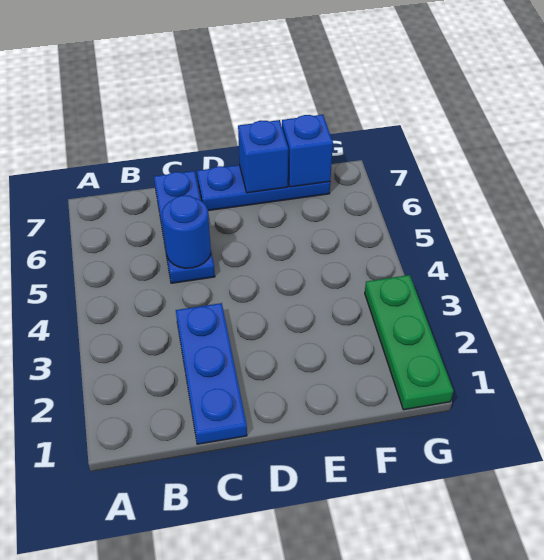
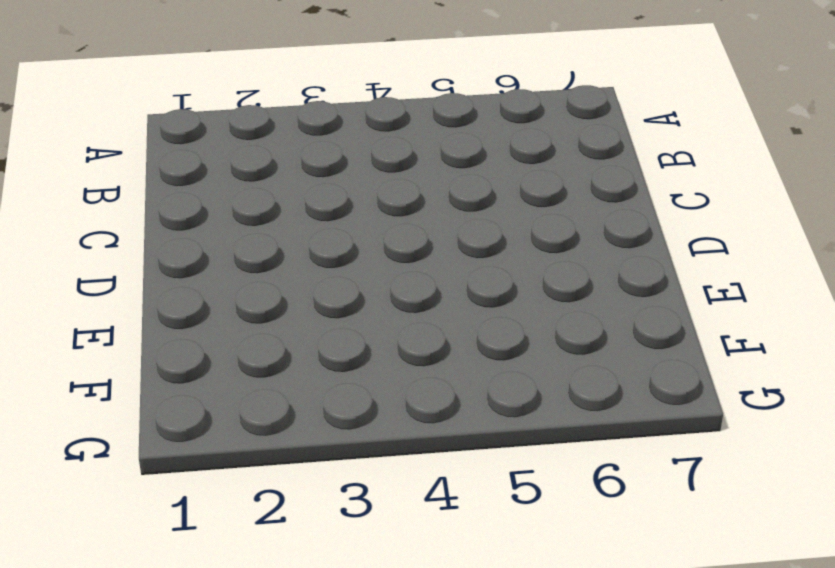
none -> blue plate C1:C3 level 1
none -> blue plate C5:C7 level 1

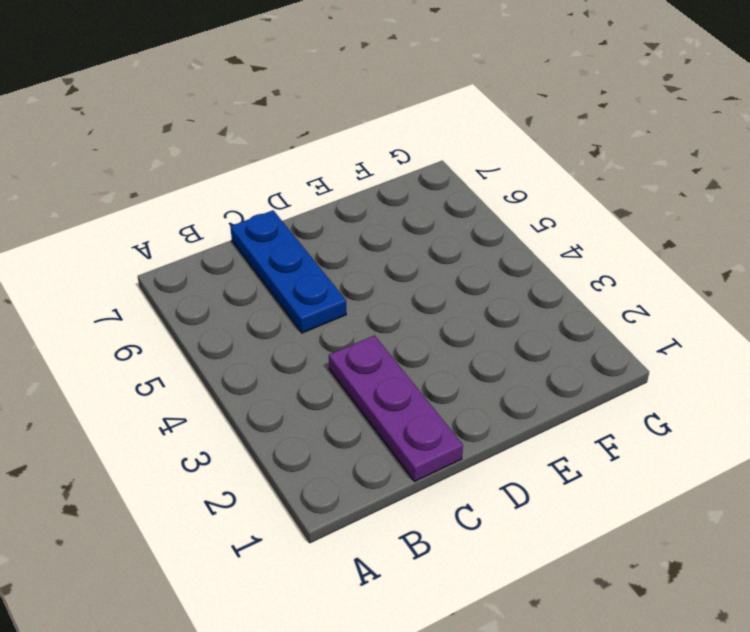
purple plate C1:C3 level 1 -> blue plate C1:C3 level 1
none -> blue plate D7:F7 level 1
none -> green plate G1:G3 level 1

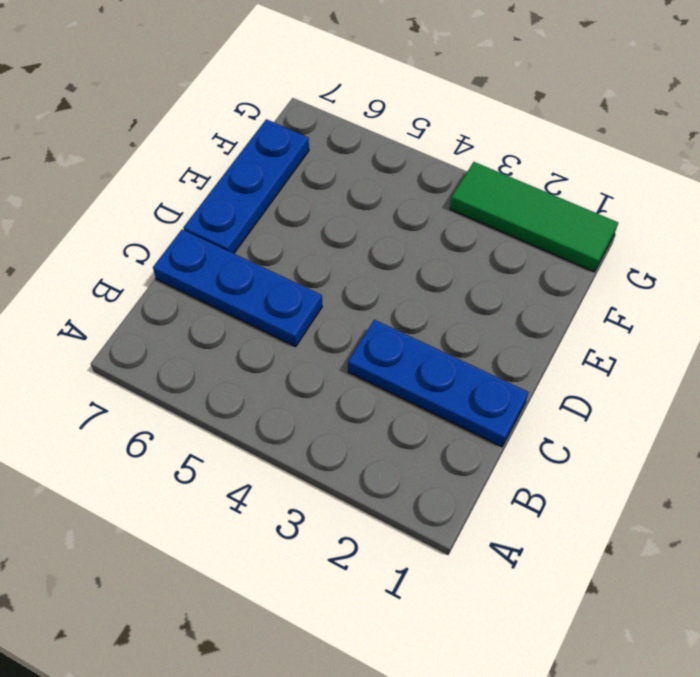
green tile G1:G3 level 1 -> green plate G1:G3 level 1
none -> blue round brick C5 level 2
none -> blue brick E7 level 2

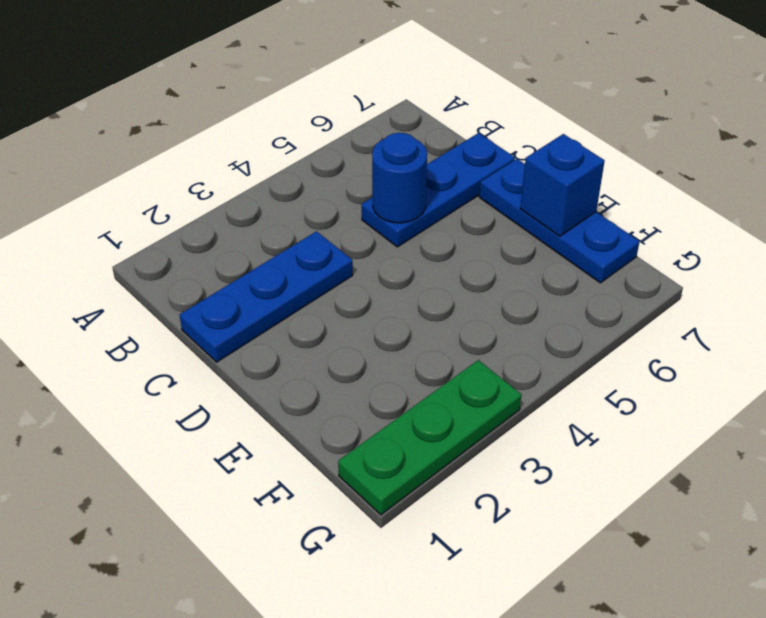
none -> blue brick F7 level 2

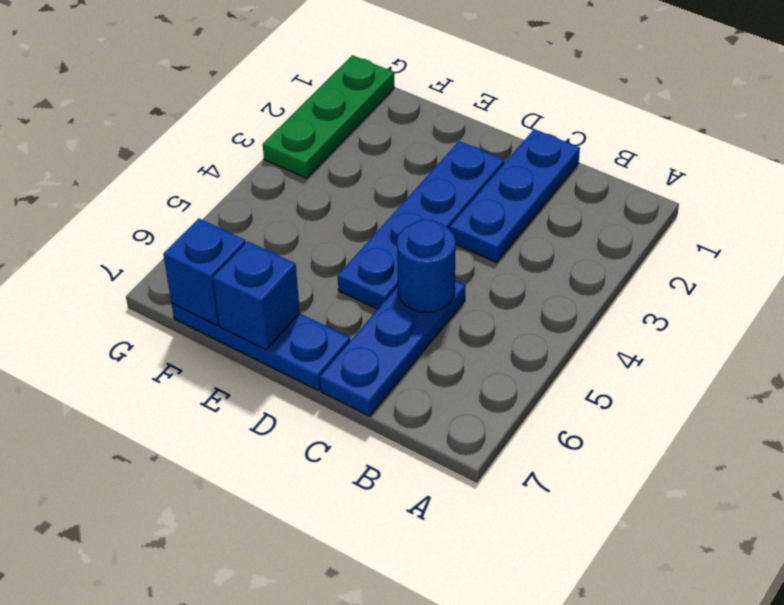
blue plate D2:D5 level 1 -> none

